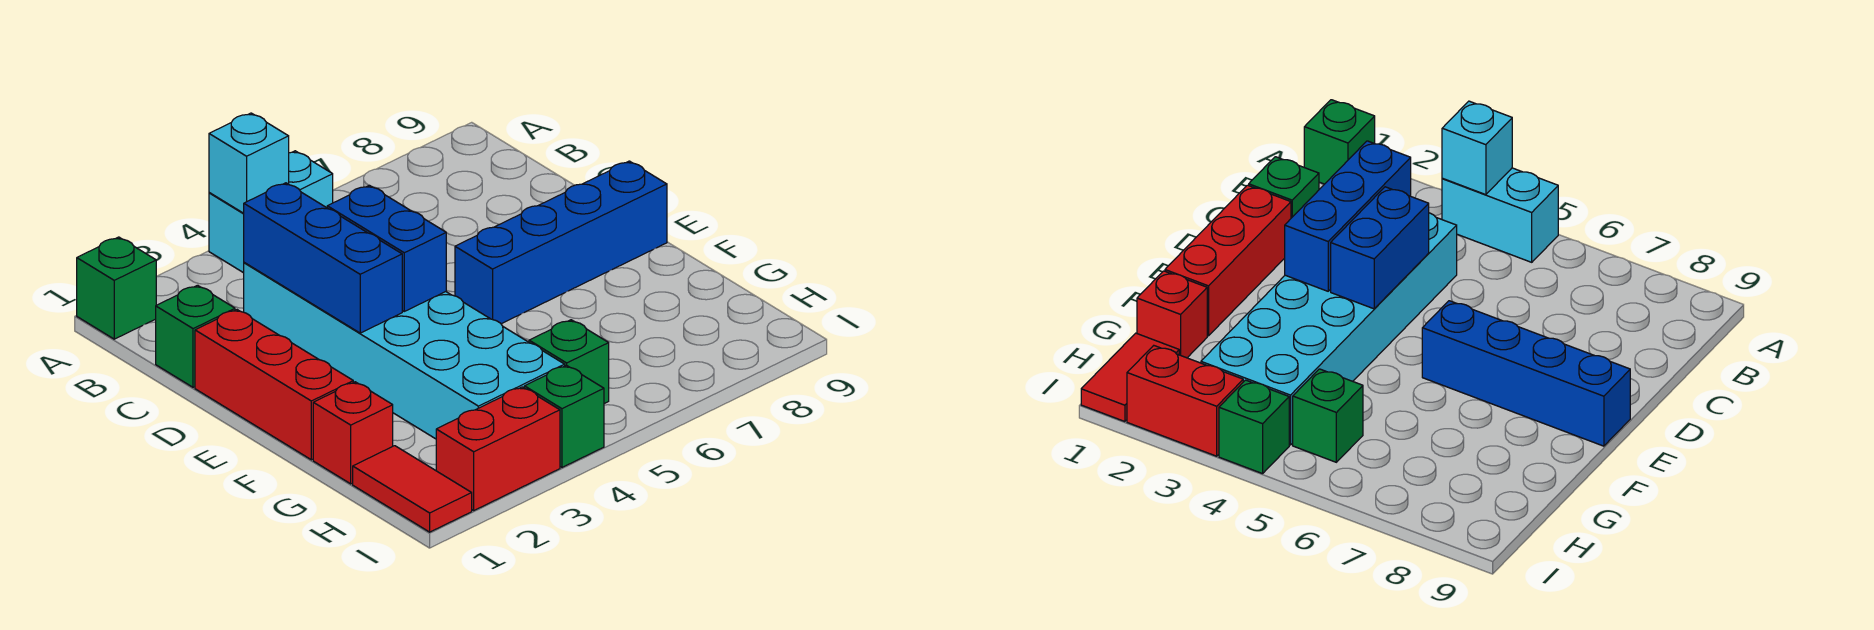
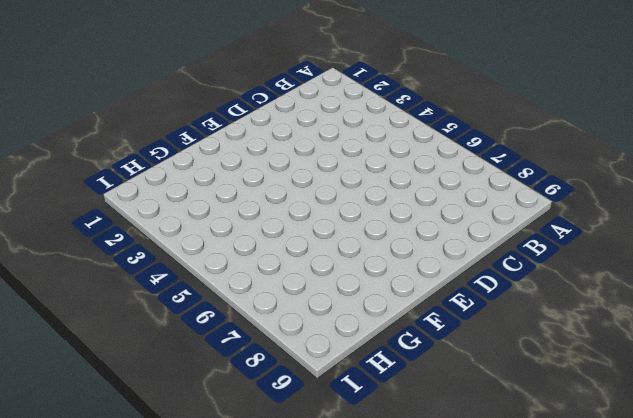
none -> green brick A1 level 1
none -> cyan brick A4:A5 level 1
none -> green brick C1 level 1

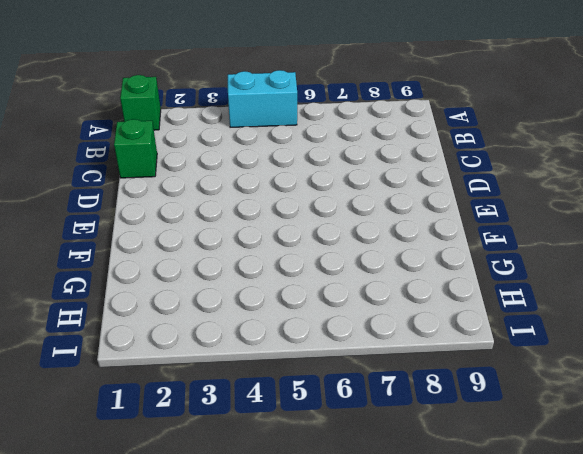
none -> cyan brick C3:H4 level 1
none -> red brick D1:F1 level 1
none -> blue brick E6:E9 level 1

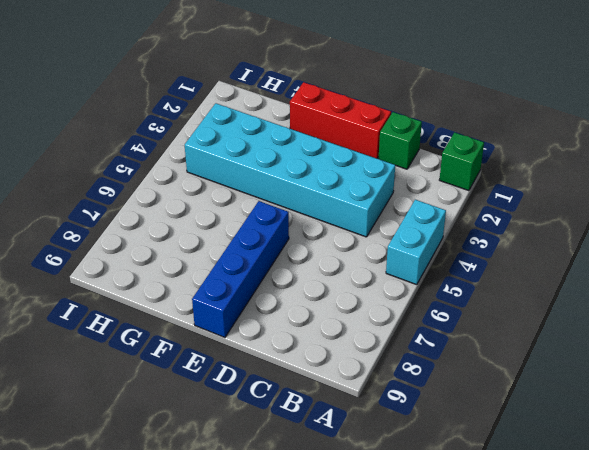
none -> red brick G1 level 1
none -> red tile H1:I1 level 1
none -> green brick H5 level 1

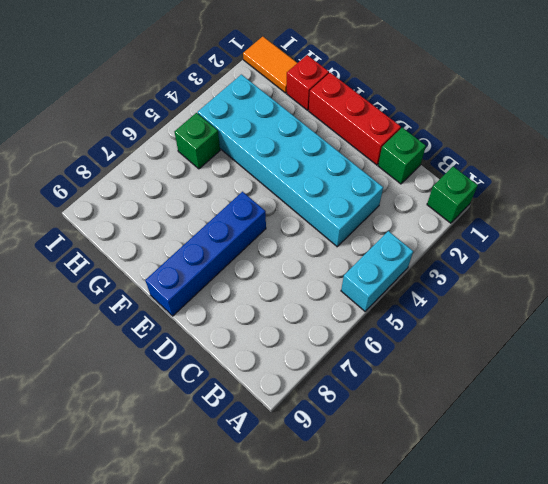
orange tile H1:I1 level 1 -> red tile H1:I1 level 1
none -> red brick I2:I3 level 1
none -> green brick I4 level 1
none -> cyan brick A4 level 2

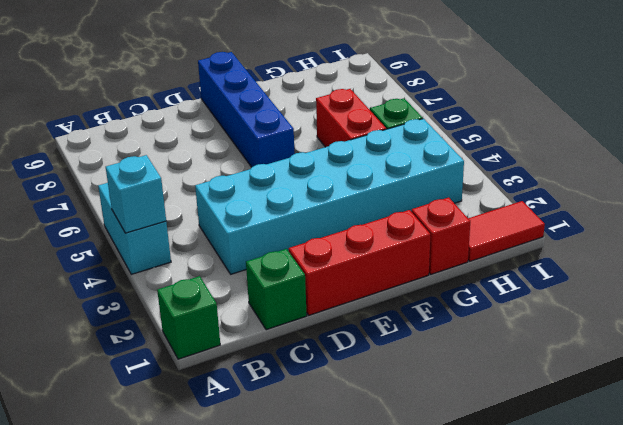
red brick G5:G6 level 1 -> red brick I2:I3 level 1
none -> green brick I4 level 1
none -> blue brick C3:E3 level 2
none -> blue brick D4:E4 level 2

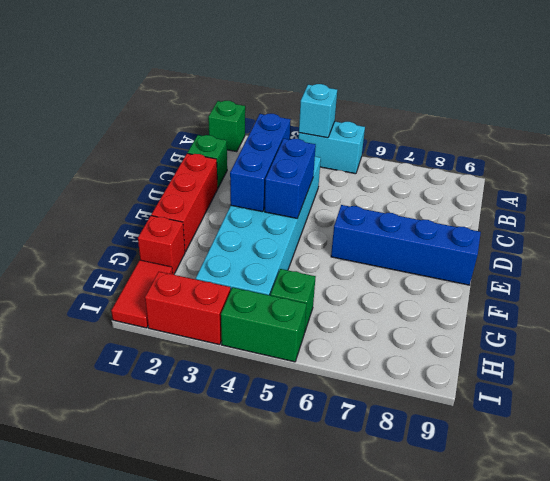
green brick I4:I5 level 1 -> green brick I4 level 1

